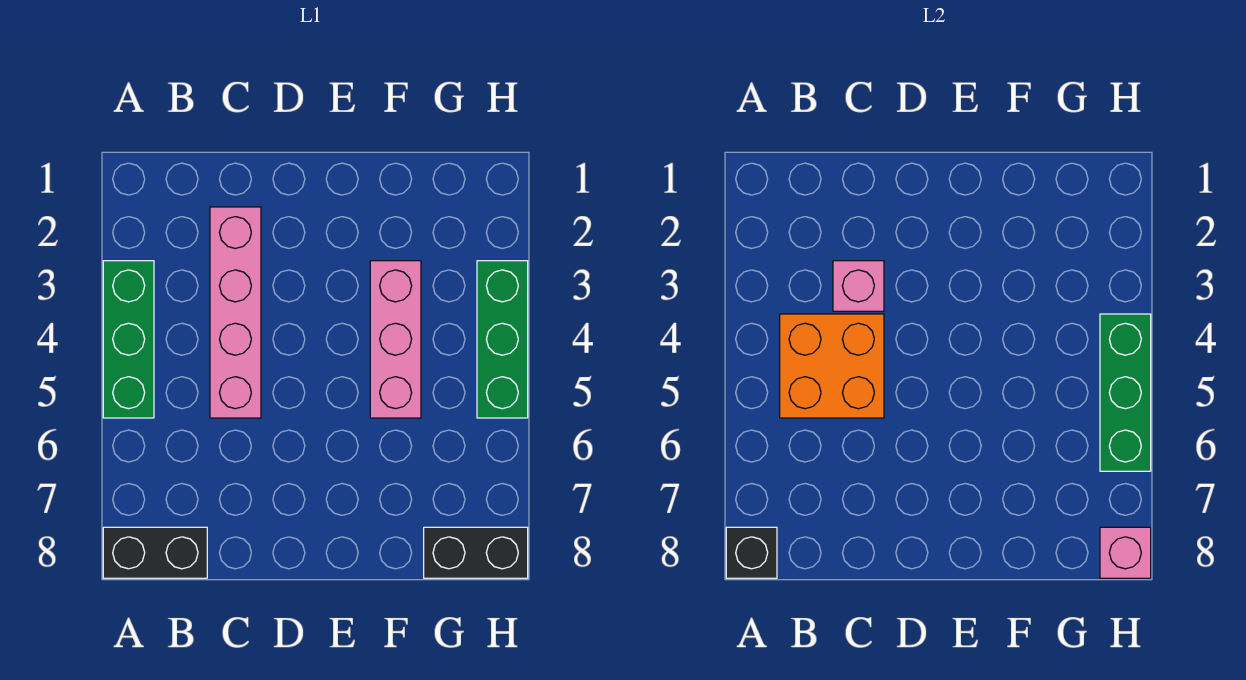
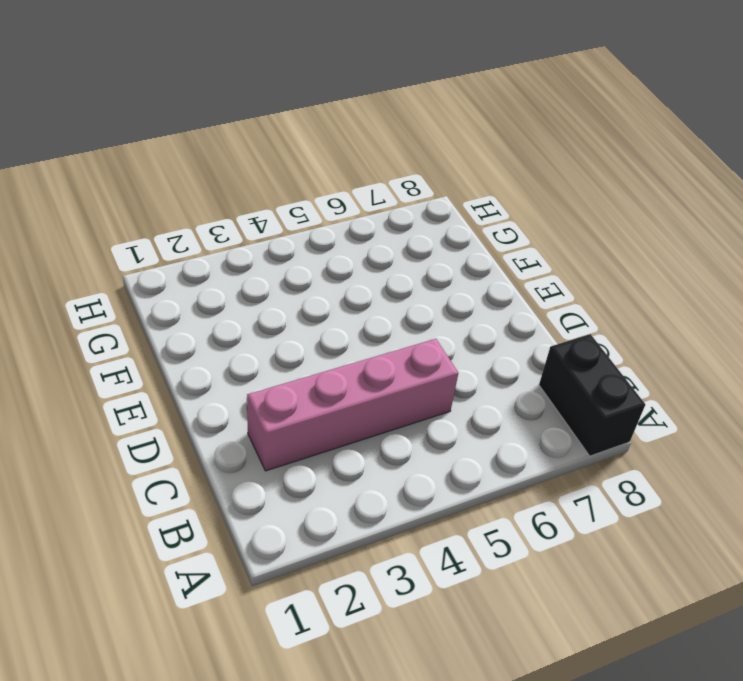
none -> green brick A3:A5 level 1
none -> pink brick F3:F5 level 1

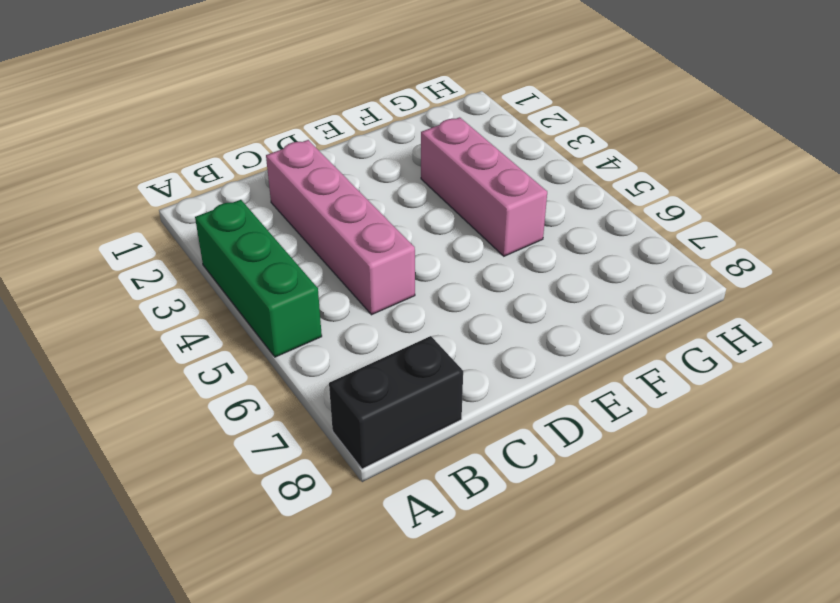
none -> black brick G8:H8 level 1
none -> green brick H3:H5 level 1

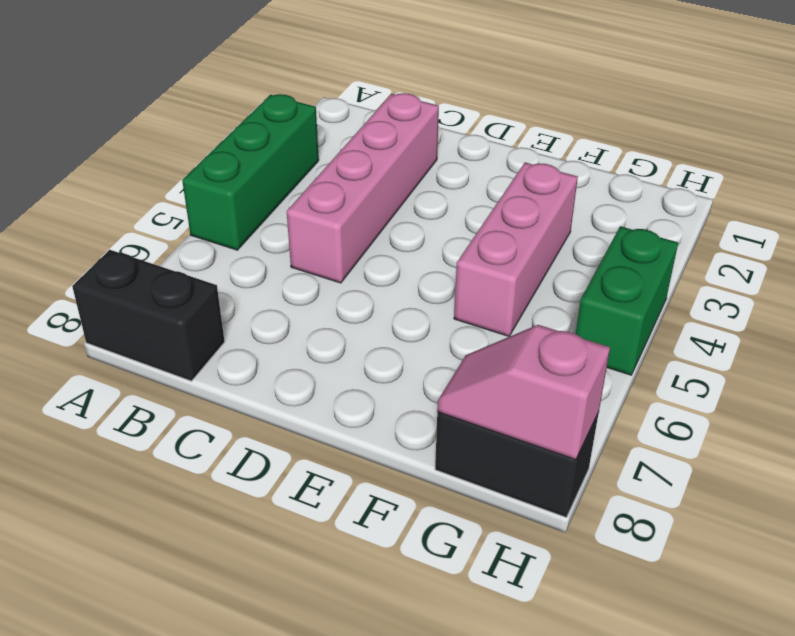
pink slope G8:H8 level 2 top H -> pink brick H8 level 2
green brick H4:H5 level 1 -> green brick H3:H5 level 1
none -> black brick A8 level 2
none -> orange brick B4:C5 level 2

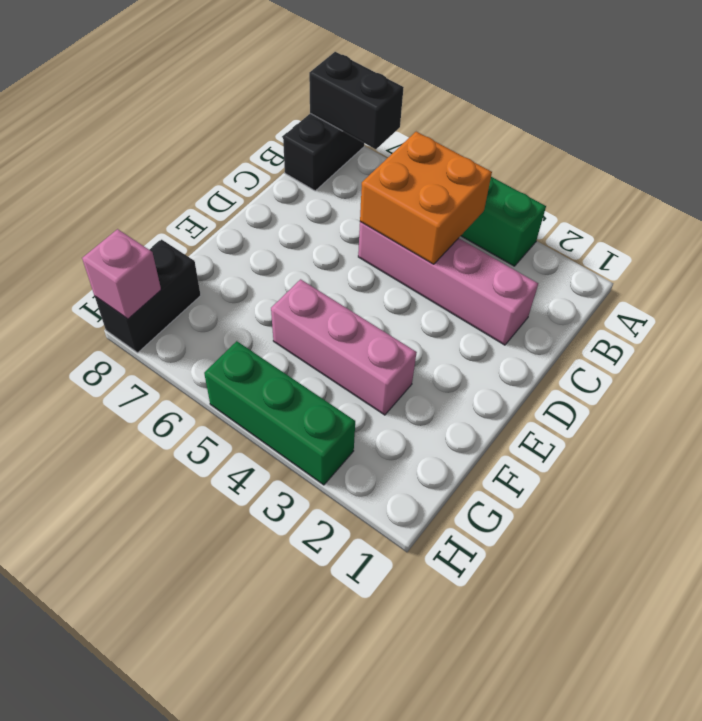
black brick A7:A8 level 2 -> black brick A8 level 2
none -> pink brick C3 level 2
none -> green brick H4:H6 level 2

